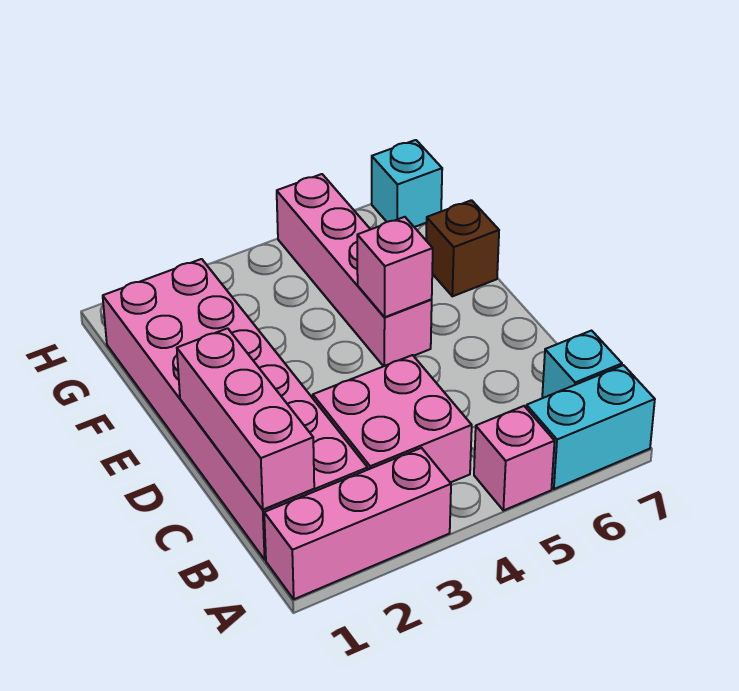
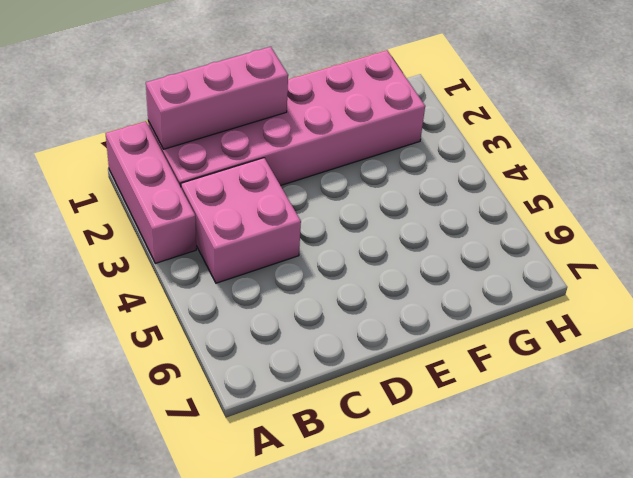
none -> pink brick A5 level 1
none -> cyan brick A6:A7 level 1

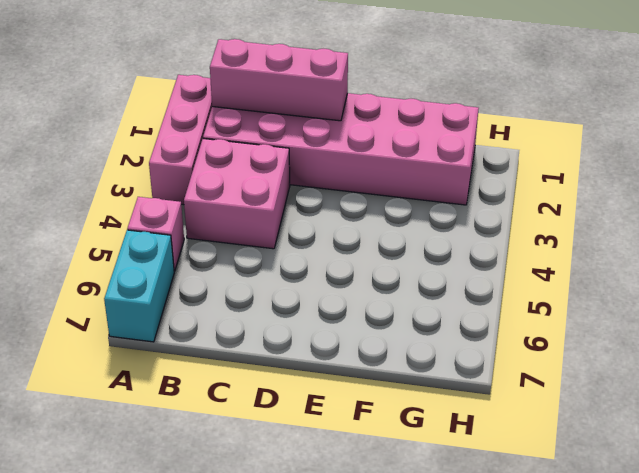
none -> cyan brick B7 level 1
none -> pink brick E5:H5 level 1

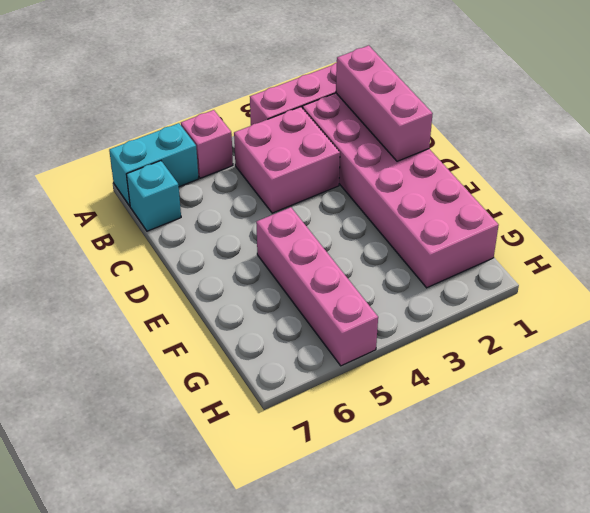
none -> brown brick F7 level 1
none -> cyan brick H7 level 1

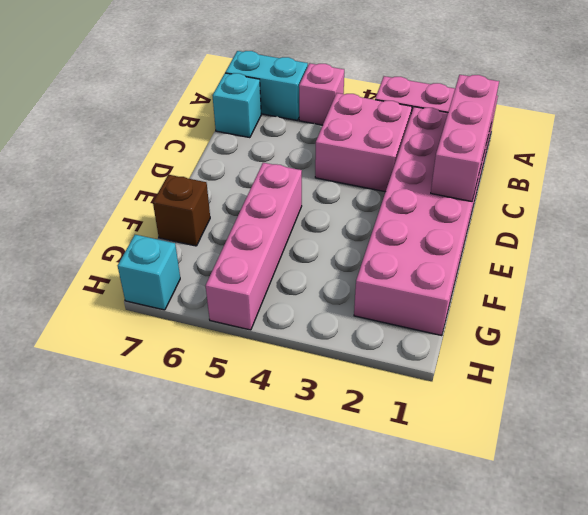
none -> pink brick E5 level 2

